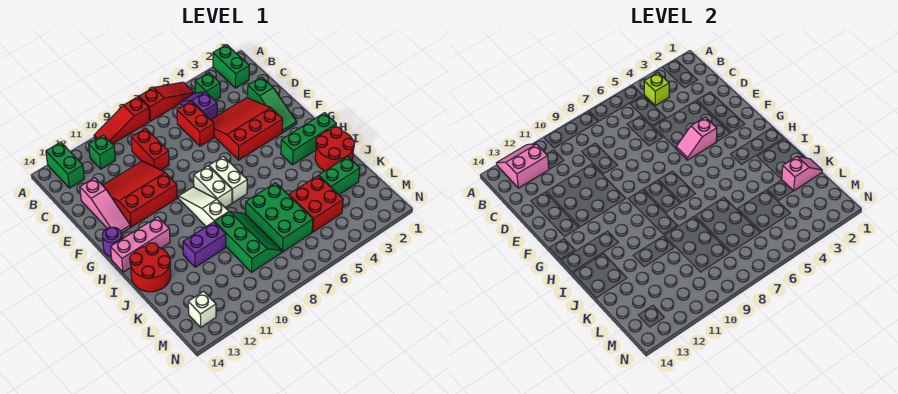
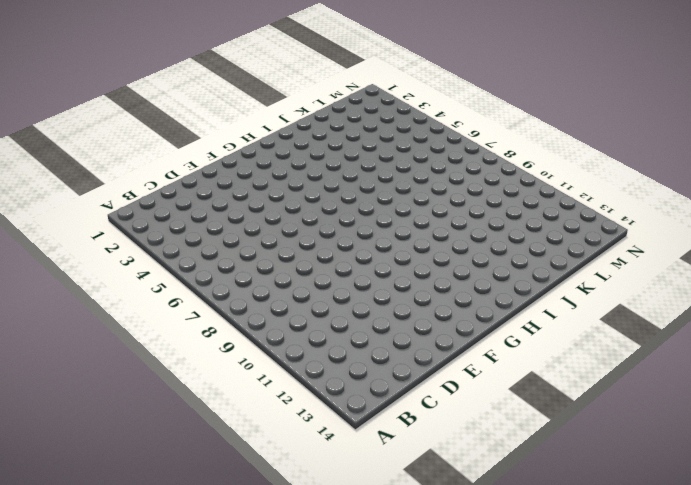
none -> green brick A2:B2 level 1
none -> red slope A5:A7 level 1 top 7
none -> red slope A8:A10 level 1 top 8
none -> green brick A13:B13 level 1

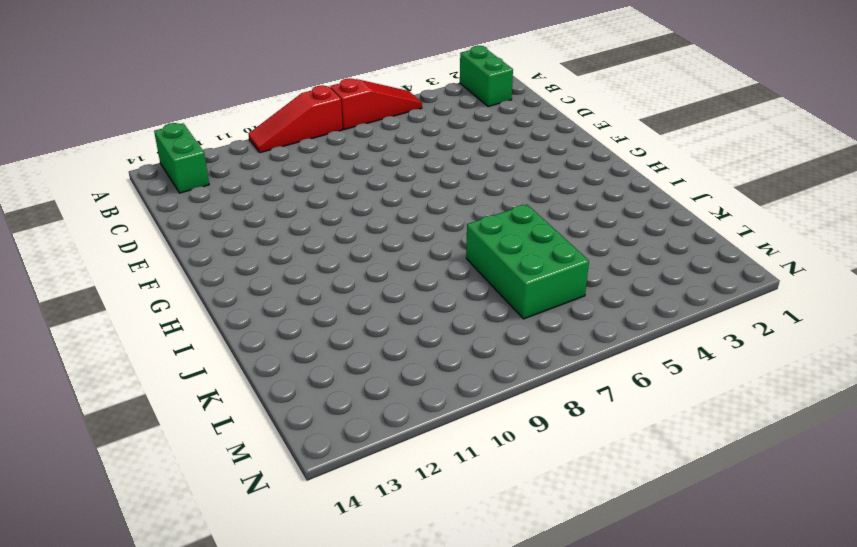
none -> green brick B4 level 1
none -> purple slope B5:C5 level 1 top C
none -> green brick B11 level 1
none -> red brick C6:D6 level 1

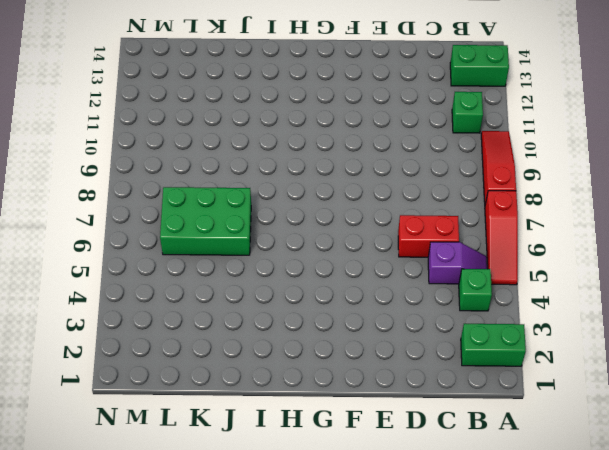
none -> red brick C9:D9 level 1
none -> green slope D2:F2 level 1 top D
none -> red slope D3:F5 level 1 top F
none -> red slope D10:F12 level 1 top F

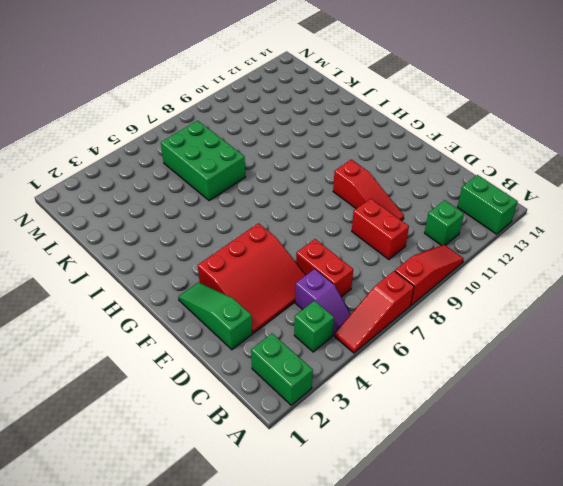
red slope D10:F10 level 1 top F -> red slope D10:F12 level 1 top F
none -> pink slope D13:F13 level 1 top D
none -> white brick G7:H7 level 1
none -> white brick G8:H8 level 1
none -> white slope G9:I9 level 1 top I

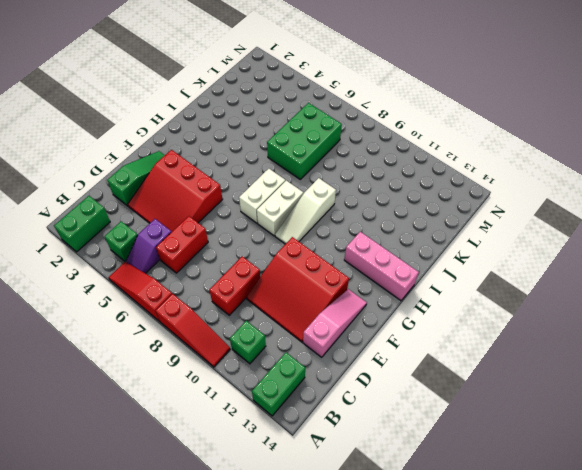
none -> purple round brick G14 level 1
none -> green brick H1:H3 level 1
none -> red round brick I1:J2 level 1
none -> red round brick I13:J14 level 1

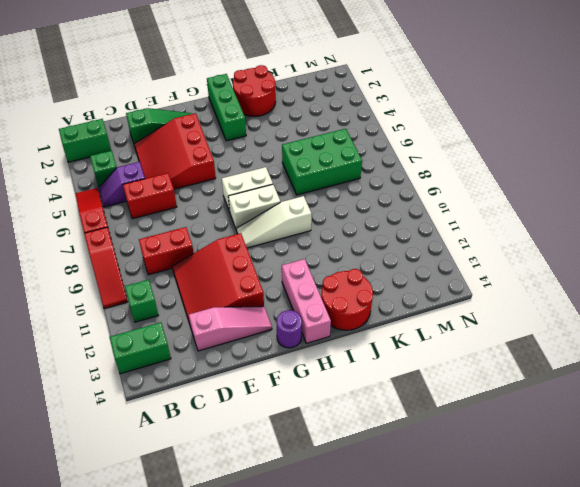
none -> green slope J8:L9 level 1 top 9
none -> purple brick J10:J11 level 1
none -> green brick K2:K3 level 1
none -> red brick K4:L5 level 1

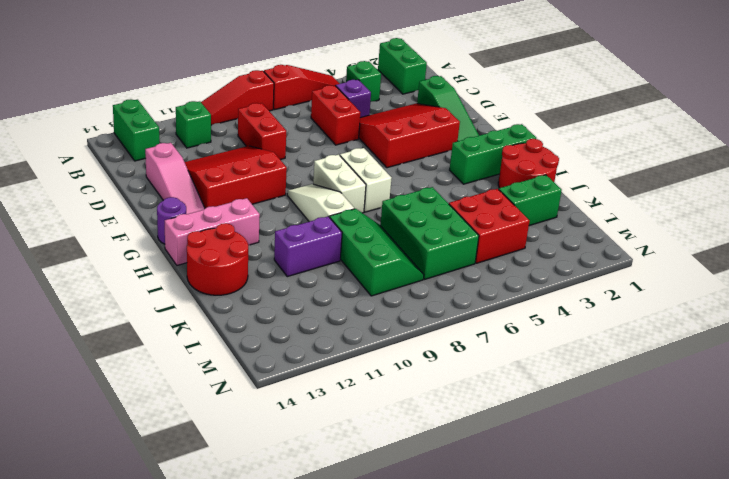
none -> white brick M13 level 1
none -> pink slope A12:B13 level 2 top B
none -> lime brick B4 level 2
none -> pink slope F4:F5 level 2 top 4

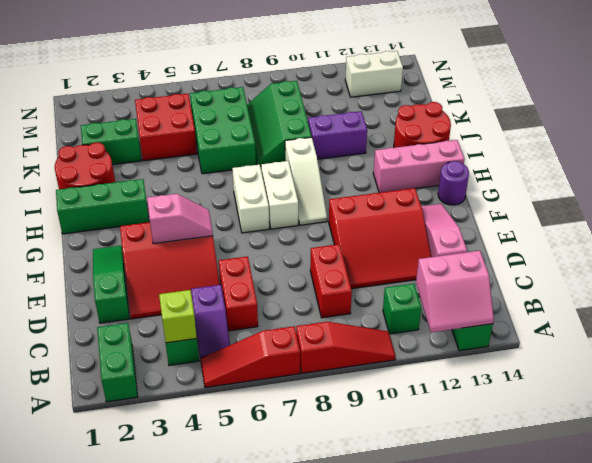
white brick M12:M13 level 1 -> white brick M13 level 1
none -> pink slope K1:K2 level 2 top 2

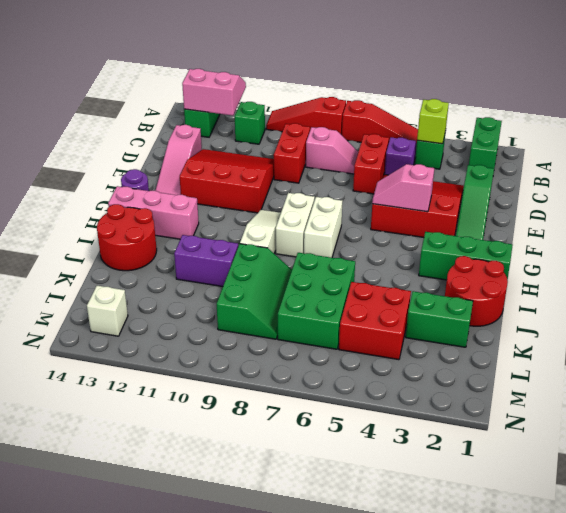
pink slope C7:C8 level 1 top 8 -> pink slope K1:K2 level 2 top 2

